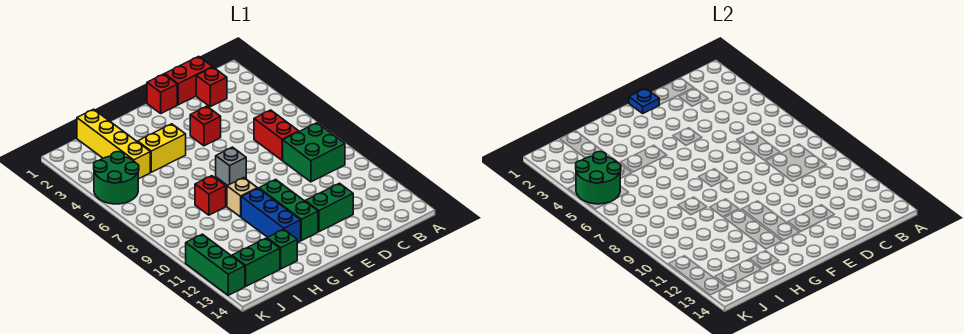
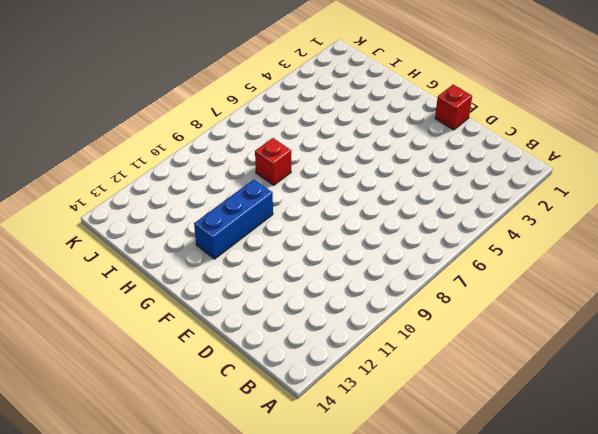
none -> green brick B8:C9 level 1
none -> red brick C1:D1 level 1
none -> red brick C2 level 1

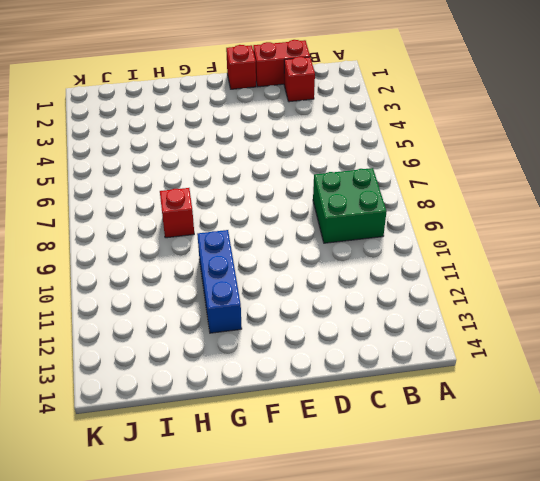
none -> red brick C6:C7 level 1
none -> green brick D12:E12 level 1
none -> red brick E4 level 1

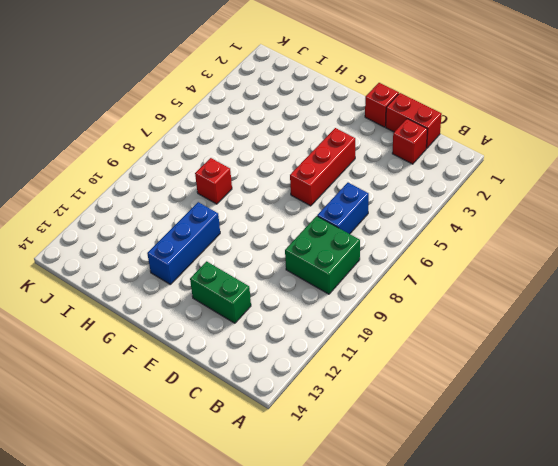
blue brick C6:C7 level 1 -> red brick C6:C7 level 1
red brick E4:E6 level 1 -> red brick E4 level 1
none -> grey brick F7 level 1
none -> green brick F10:F12 level 1
none -> yellow brick G4:H4 level 1

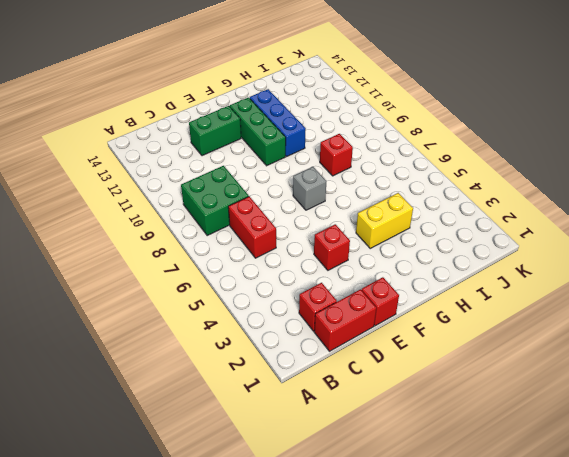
none -> tan brick G9 level 1
none -> green brick H13 level 1
none -> yellow brick I1:I4 level 1

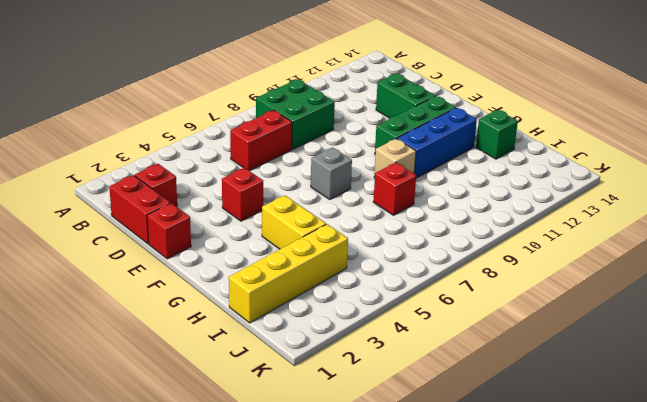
none -> green brick I13:J13 level 1
none -> green round brick J4:K5 level 1
none -> green brick K11:K13 level 1

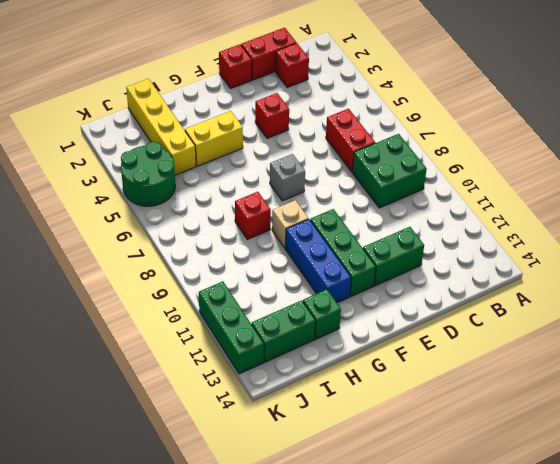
none -> blue plate E1 level 2
none -> green round brick J4:K5 level 2

